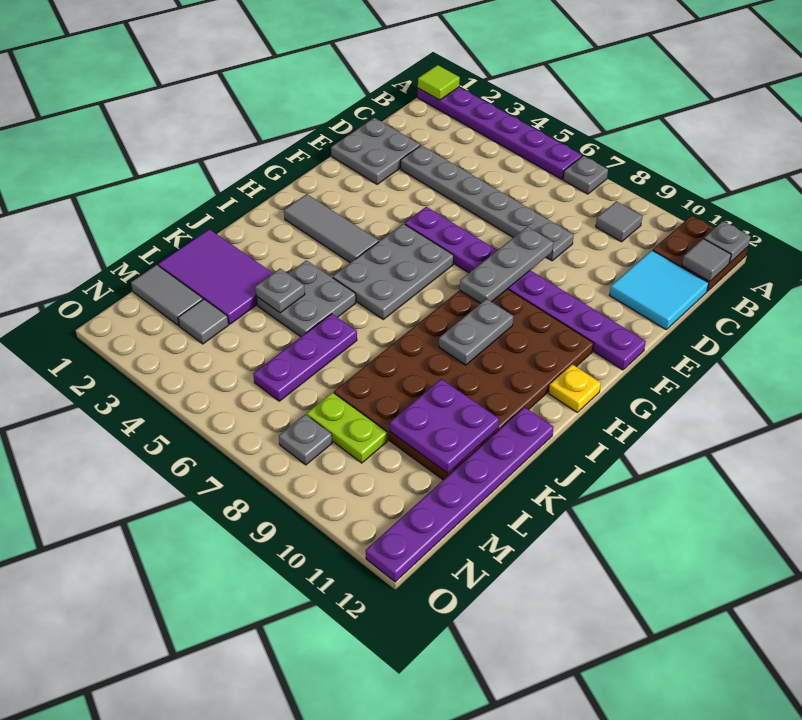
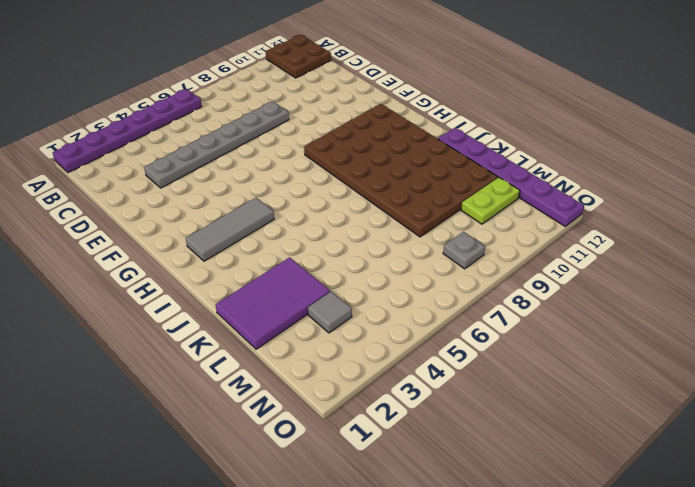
lime plate M10:M11 level 1 -> lime plate M8:M9 level 1
none -> grey plate A7 level 1
none -> grey tile B9 level 1
none -> cyan tile C11:D12 level 1

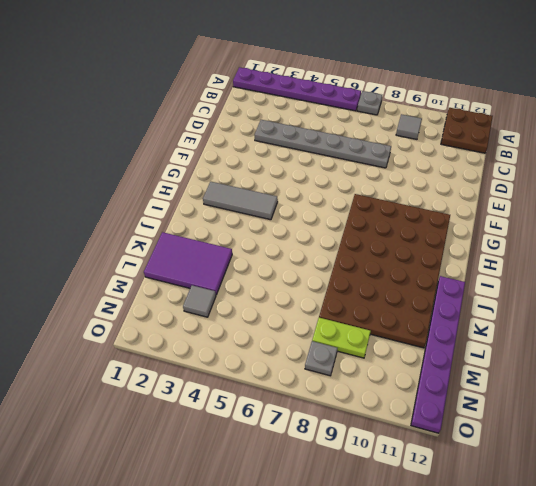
none -> cyan tile C11:D12 level 1
none -> grey plate D1:E2 level 1
none -> purple plate F5:F12 level 1

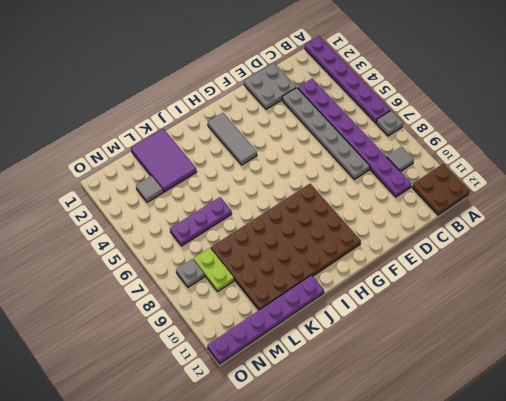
purple plate C3:C10 level 1 -> purple plate F5:F12 level 1
none -> cyan tile C11:D12 level 1
none -> grey plate G5:I6 level 1
none -> yellow plate H12 level 1

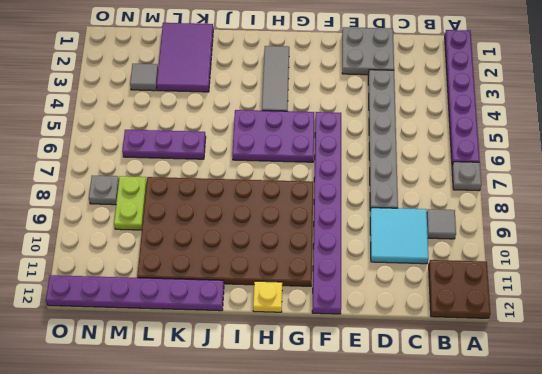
cyan tile C9:D10 level 1 -> cyan tile C11:D12 level 1
purple plate G5:I6 level 1 -> grey plate G5:I6 level 1
none -> grey plate J4:K5 level 1
none -> grey tile M1:M2 level 1
none -> lime tile A1 level 2

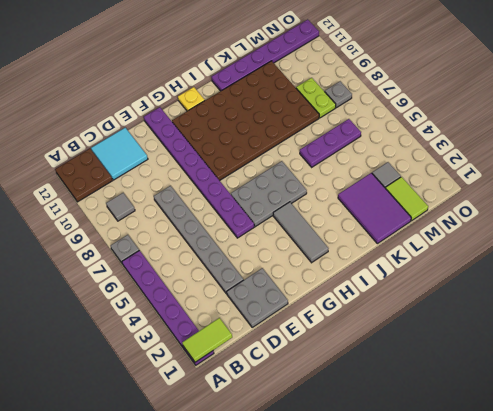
lime tile A1:B1 level 2 -> lime tile A1 level 2
lime tile M1:M2 level 1 -> grey tile M1:M2 level 1
none -> grey plate J4:K5 level 1
none -> grey plate A12 level 2
none -> grey tile B12 level 2

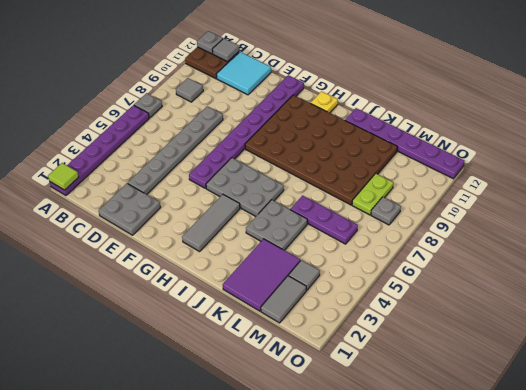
none -> grey plate E8:G8 level 2
none -> grey plate H9:I9 level 2
none -> grey plate K4 level 2

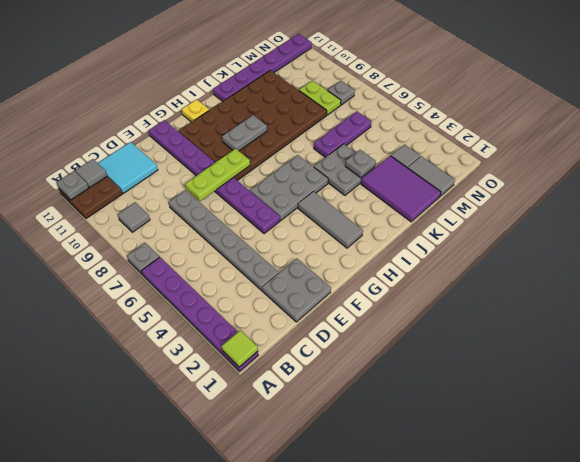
lime plate E8:G8 level 2 -> grey plate E8:G8 level 2
none -> purple plate K10:L11 level 2

